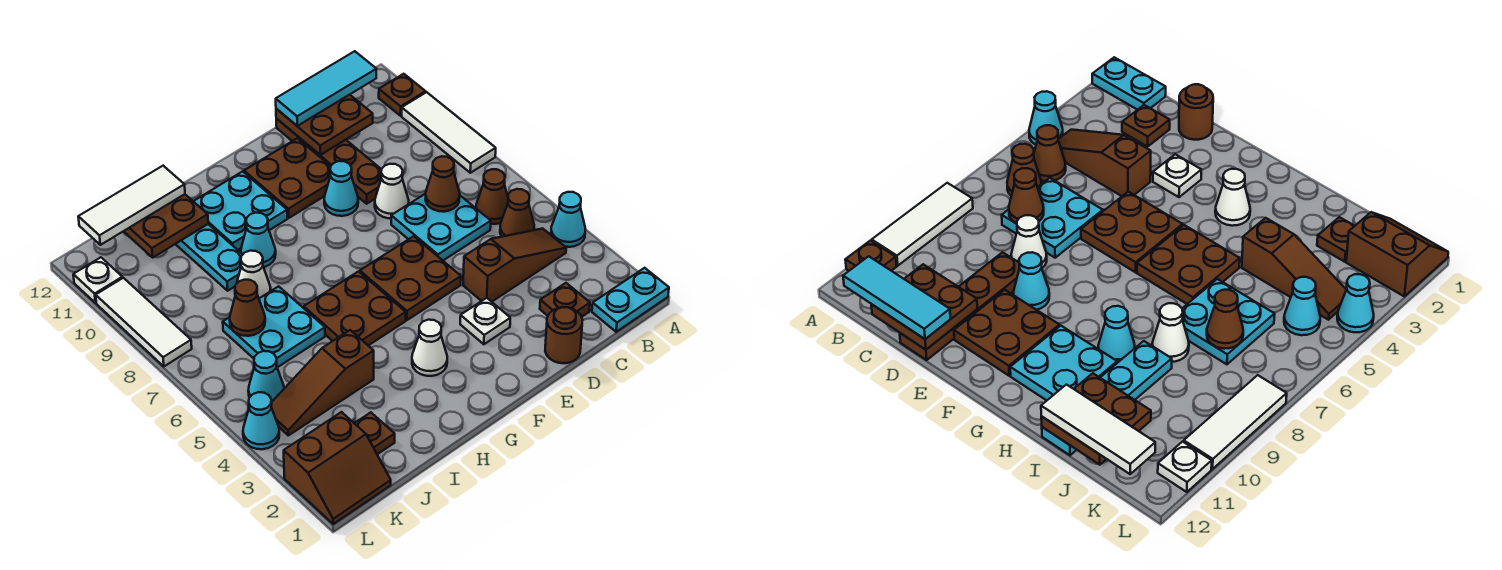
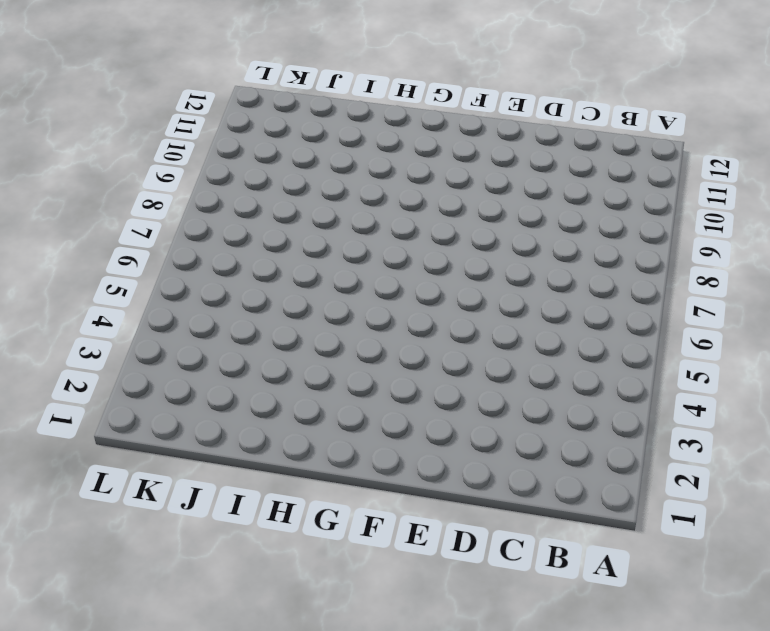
none -> cyan plate A1:B1 level 1
none -> cyan cone A4 level 1
none -> white tile A8:A10 level 1
none -> brown plate A11 level 1

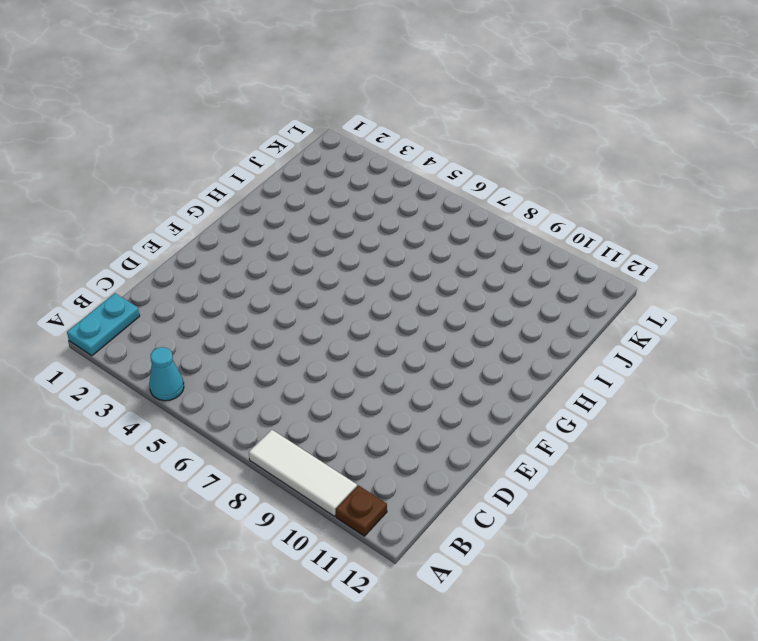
none -> brown slope B4:D4 level 1 top D
none -> brown cone B5 level 1
none -> brown cone B6 level 1
none -> brown plate C2 level 1

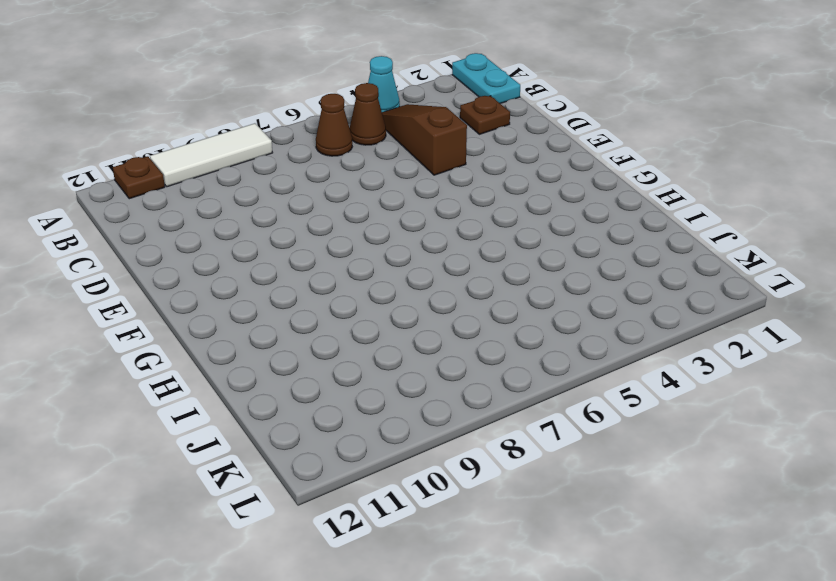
none -> cyan plate C6:D7 level 1
none -> brown round brick D1 level 1
none -> white cone D8 level 1
none -> brown plate D9:D12 level 1

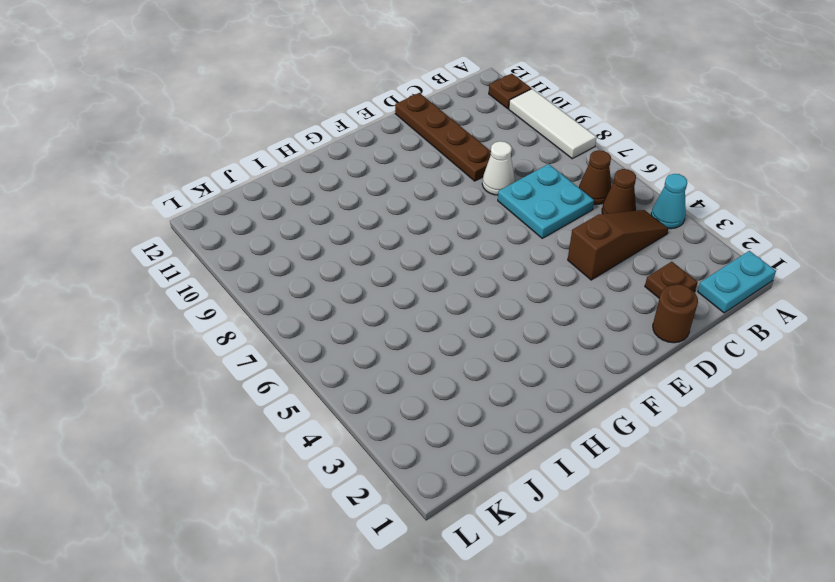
none -> white plate E3 level 1
none -> brown plate E5:F6 level 1
none -> cyan cone E9 level 1
none -> brown plate E10:F11 level 1

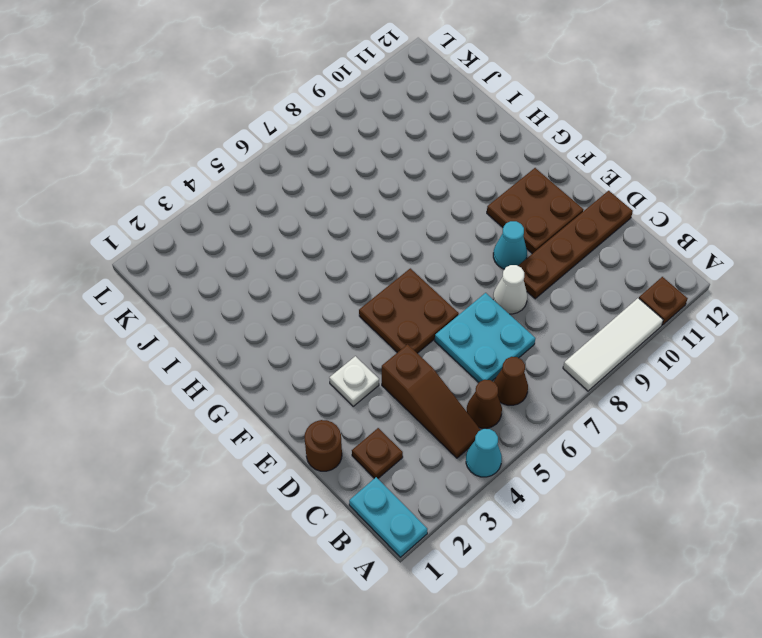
none -> white cone G3 level 1
none -> brown plate G5:H6 level 1
none -> cyan plate G10:H11 level 1
none -> cyan cone H9 level 1

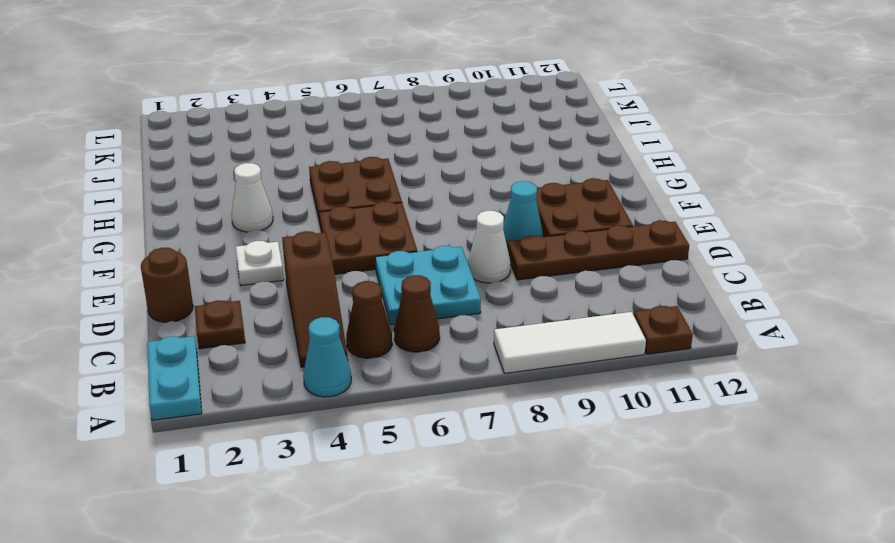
none -> cyan plate G10:H11 level 1
none -> cyan cone H9 level 1
none -> brown slope I4:K4 level 1 top I
none -> cyan plate I6:J7 level 1

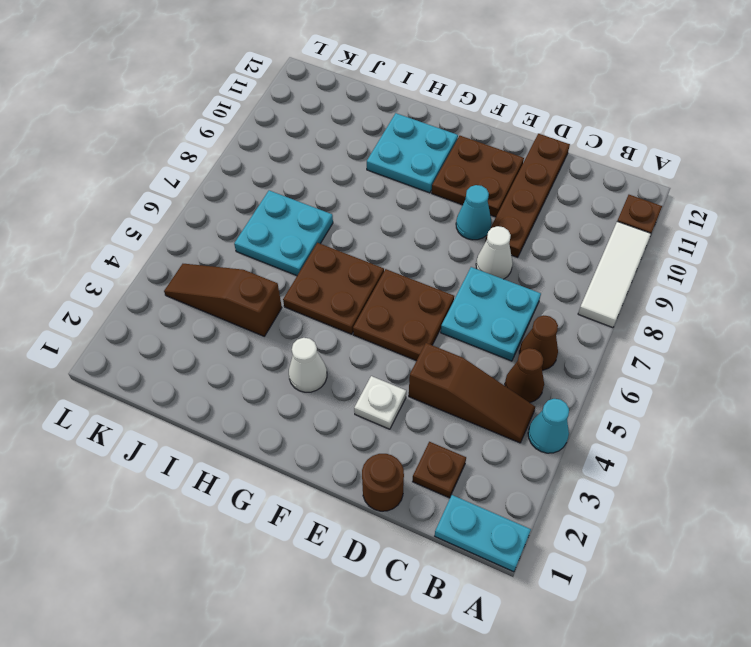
none -> cyan cone H9 level 1
none -> white cone I8 level 1
none -> cyan plate I9:I12 level 1
none -> brown plate J2 level 1

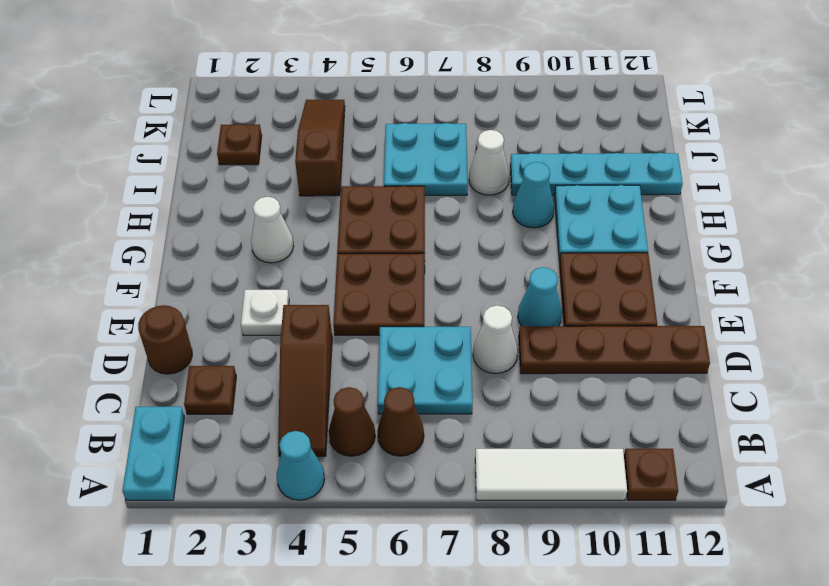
none -> brown slope K1:L2 level 1 top 2
none -> cyan cone K5 level 1
none -> cyan cone L4 level 1
none -> white tile L8:L10 level 1

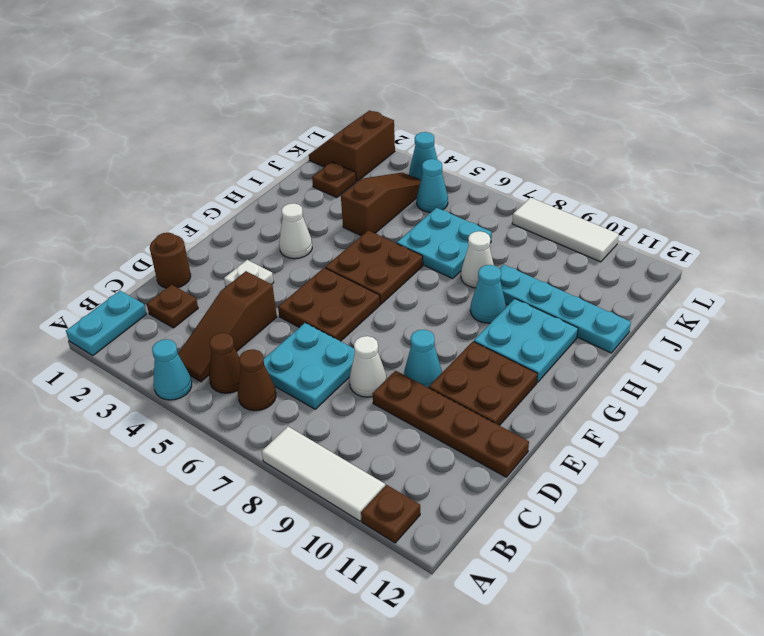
none -> white plate L11 level 1
none -> brown cone C7 level 2
none -> brown plate C11:D12 level 2
none -> brown plate I11:J12 level 2

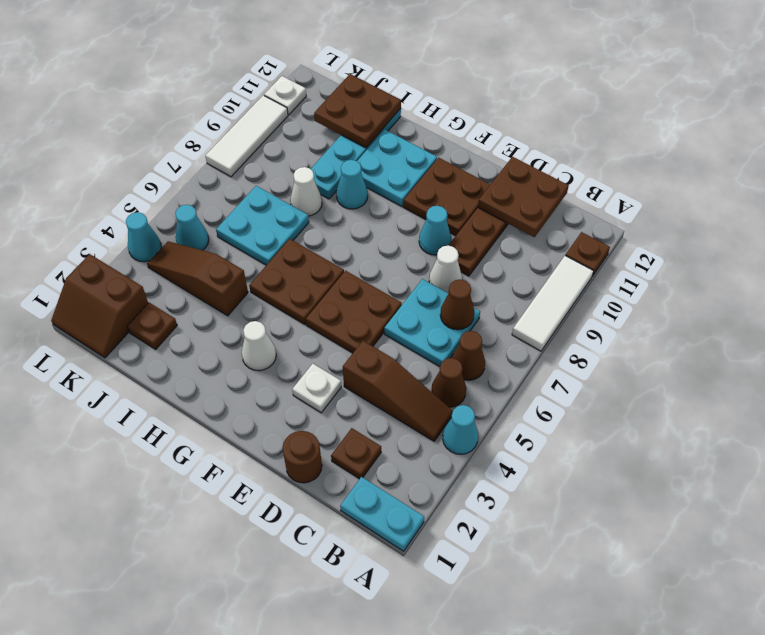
none -> brown cone J7 level 2
none -> cyan tile B12:D12 level 3
none -> white tile I12:K12 level 3

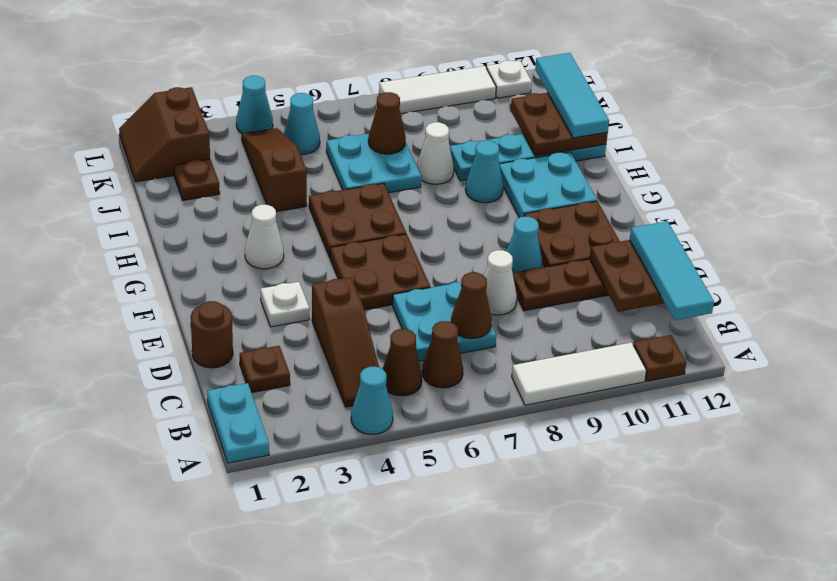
cyan tile I12:K12 level 3 -> white tile I12:K12 level 3

